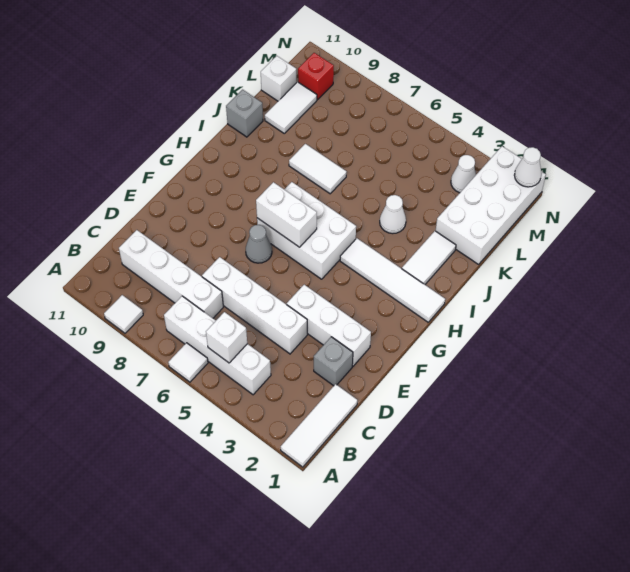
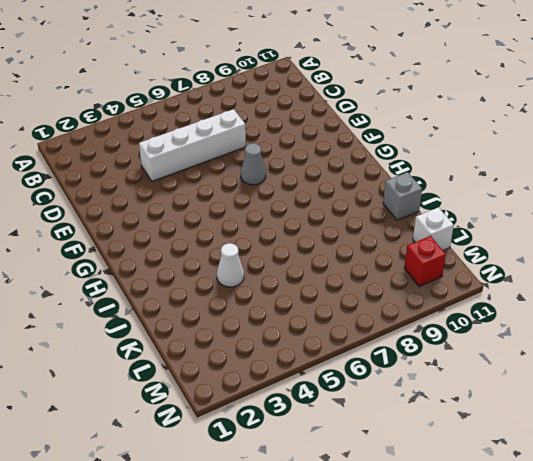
none -> white tile A1:C1 level 1
none -> white tile A6 level 1
none -> white tile A9 level 1

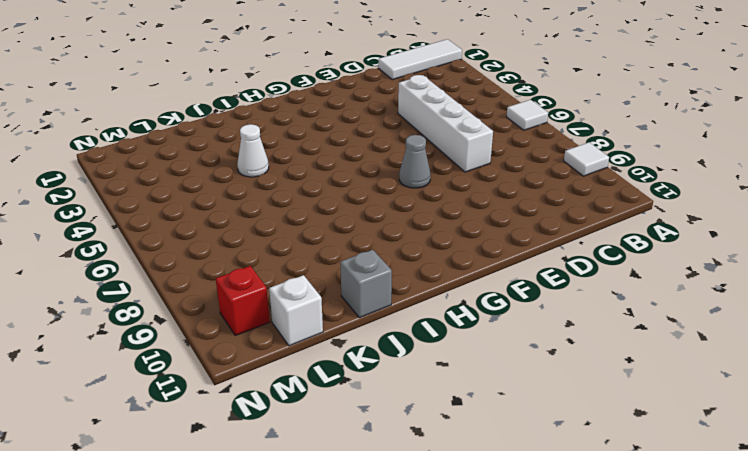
none -> white brick B4:B7 level 1
none -> white brick C7:C10 level 1
none -> grey brick D2 level 1

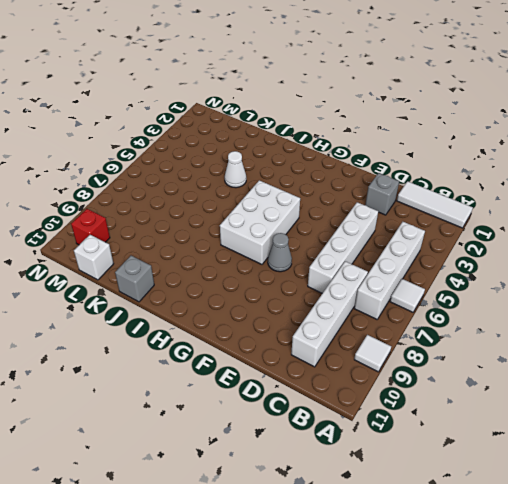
none -> white brick E2:E4 level 1
none -> white tile H1:H4 level 1
none -> white tile I2:J2 level 1

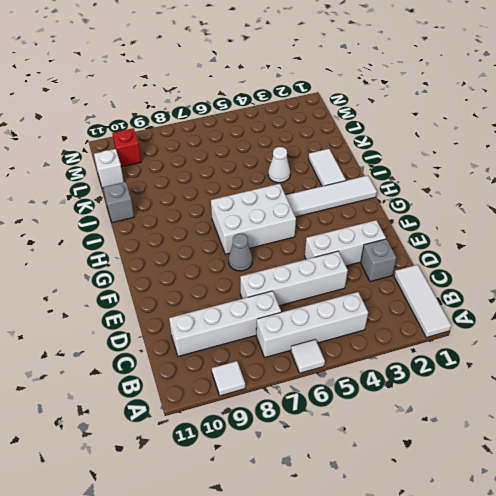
none -> white tile J7:J8 level 1
none -> white brick K1:N2 level 1
none -> white tile K10:L10 level 1

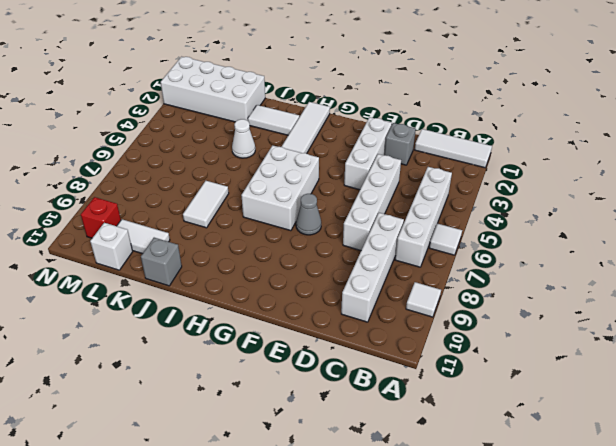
none -> white cone M3 level 1
none -> white brick B5 level 2
none -> white brick G6:G7 level 2

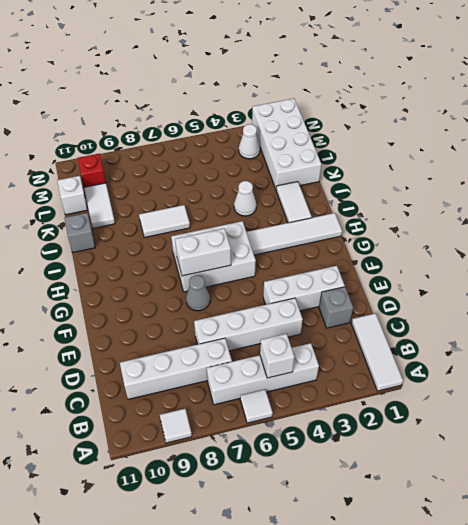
none -> white cone N1 level 2

